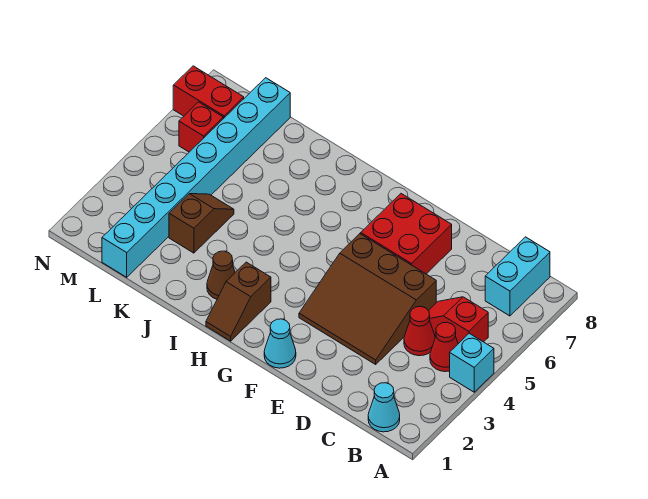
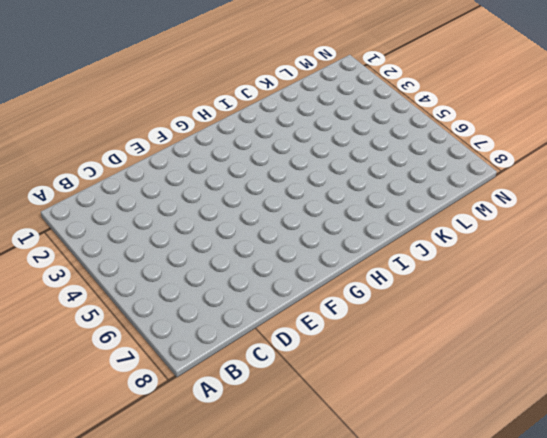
none -> cyan brick A4 level 1
none -> cyan cone B1 level 1
none -> red cone B4 level 1

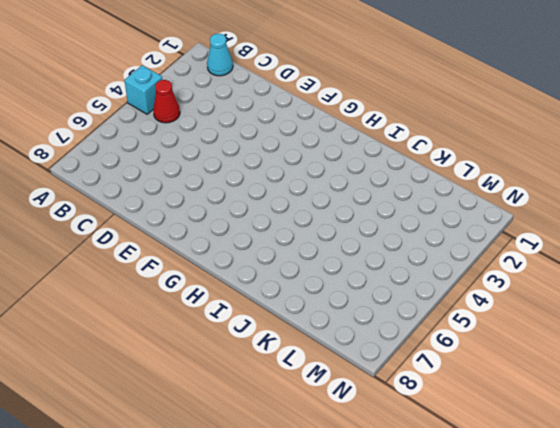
none -> red slope B5:C5 level 1 top B
none -> cyan brick B7:B8 level 1
none -> red cone C4 level 1

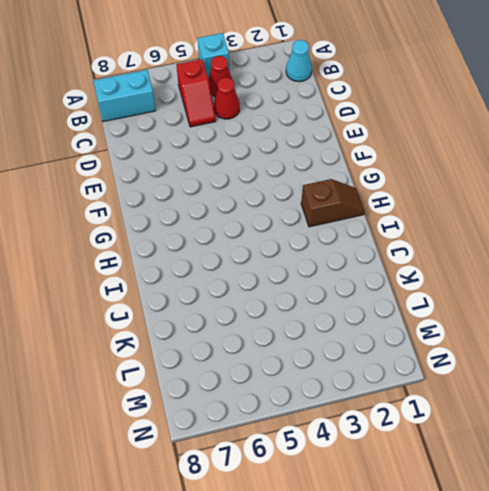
none -> brown slope D3:F5 level 1 top 5
none -> red brick E6:F7 level 1
none -> cyan cone F1 level 1

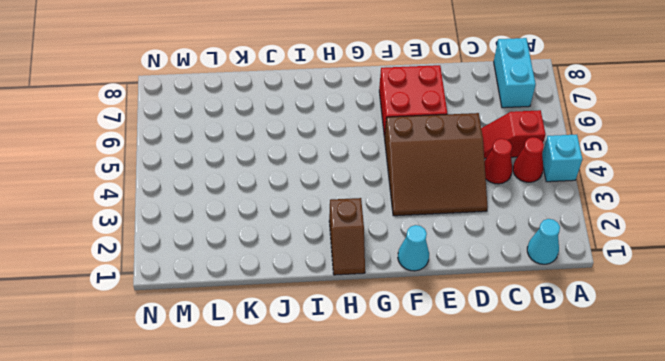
none -> brown cone I2 level 1
none -> brown slope K3:K4 level 1 top 3
none -> cyan brick L1:L8 level 1

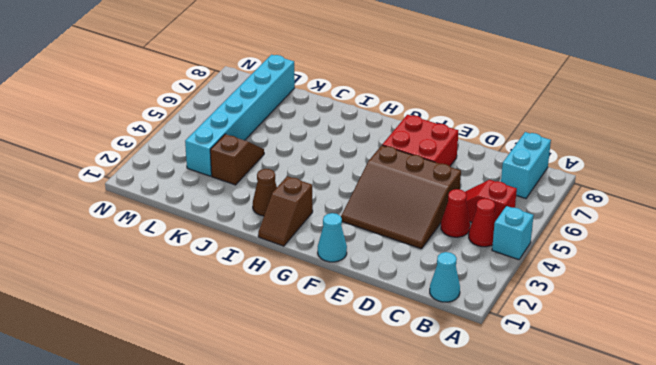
cyan brick L3:L8 level 1 -> cyan brick L1:L8 level 1
none -> red brick M6 level 1
none -> red brick M7:N7 level 1

